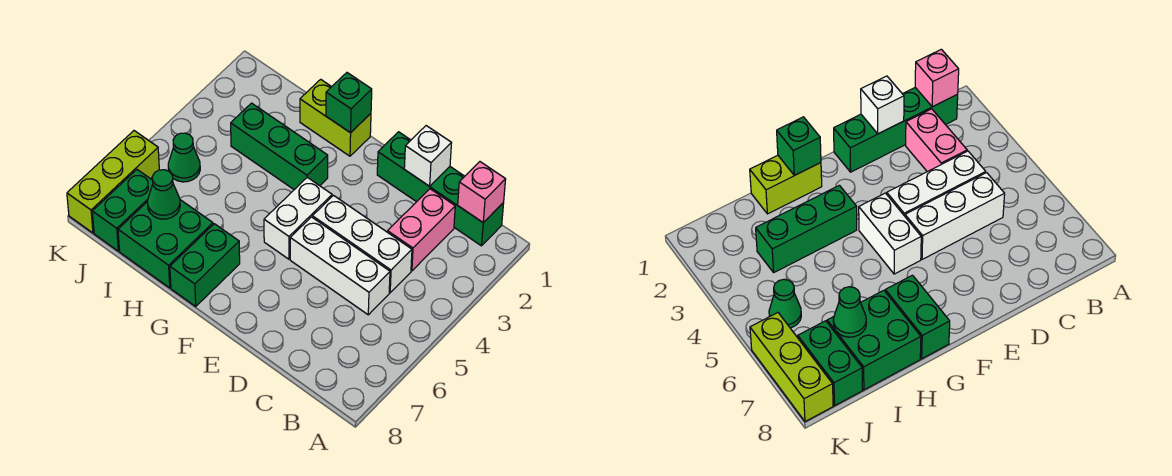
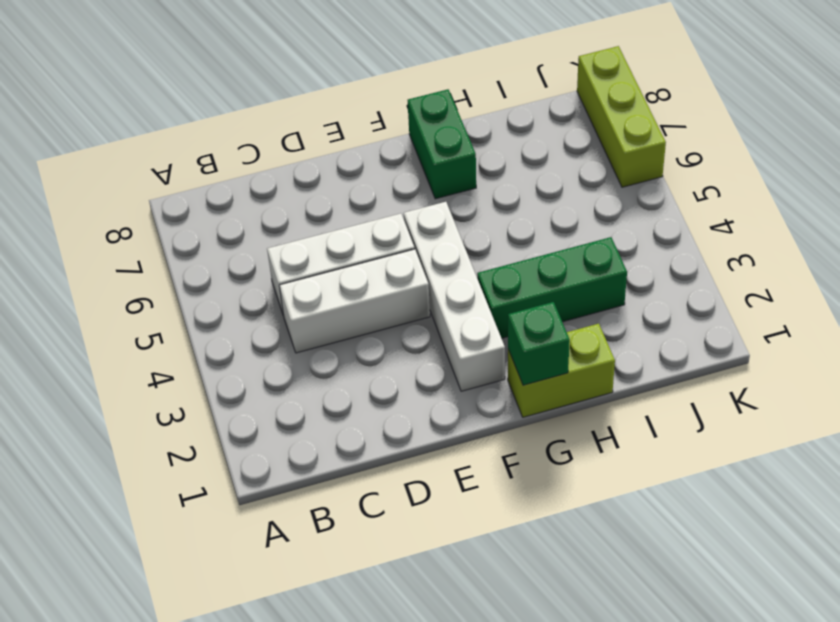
white brick F2:F5 level 1 -> white brick F4:F5 level 1
none -> green brick B1:E1 level 1
none -> pink brick C2:C3 level 1
none -> green brick H7:I8 level 1

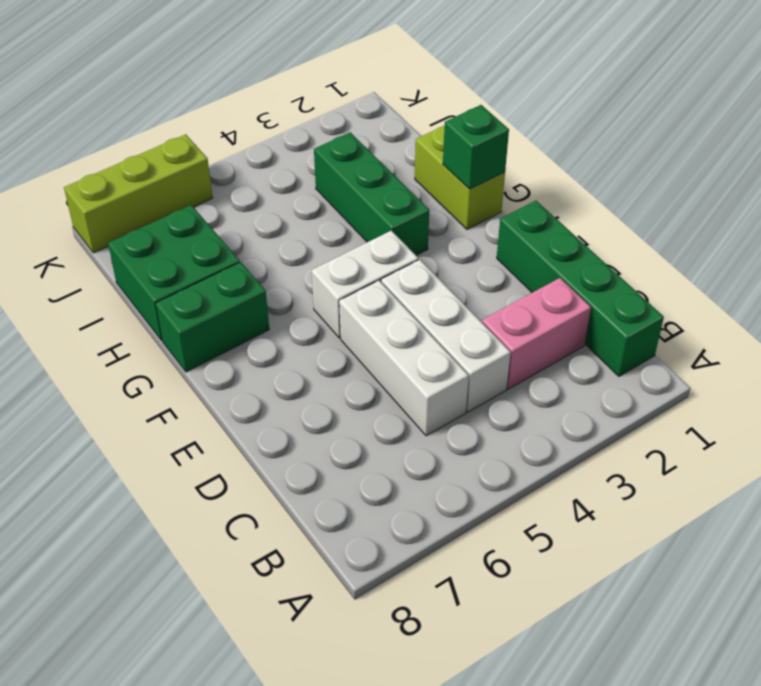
none -> green cone J5 level 1
none -> green brick J7:J8 level 1
none -> pink brick B1 level 2

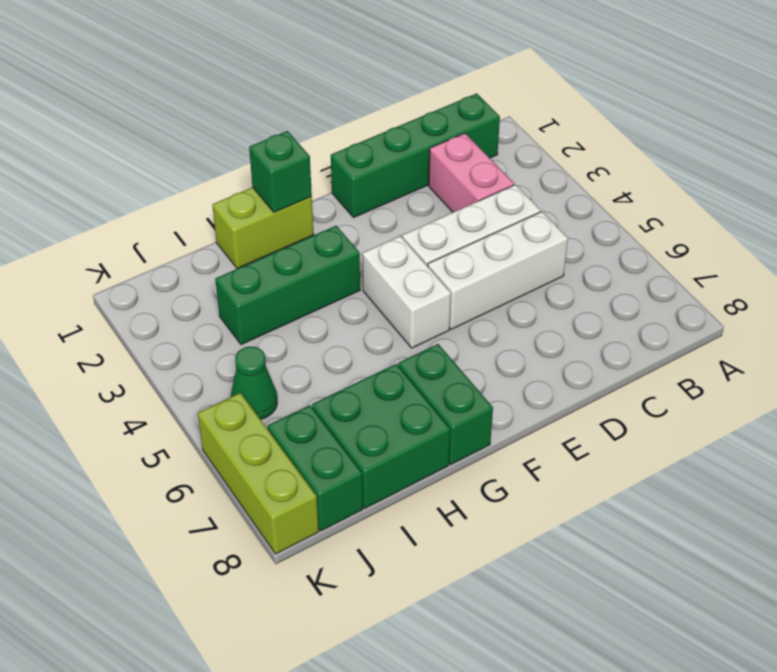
none -> pink brick B1 level 2
none -> white brick D1 level 2
none -> green cone I7 level 2

